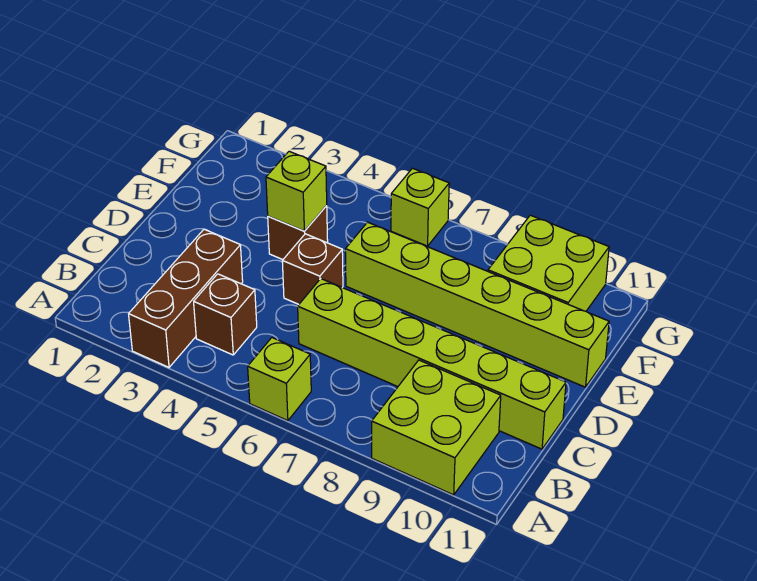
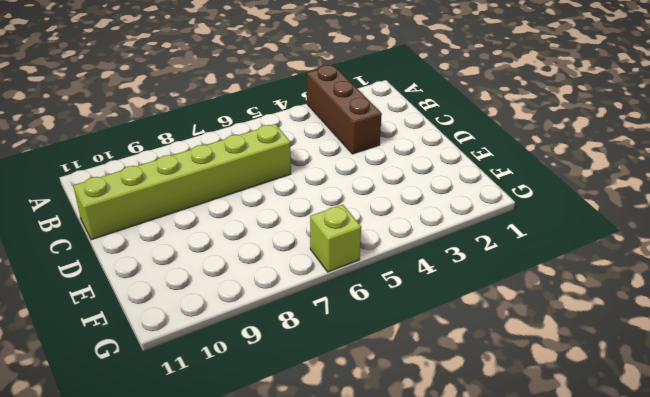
none -> lime brick A6 level 1
none -> lime brick A9:B10 level 1

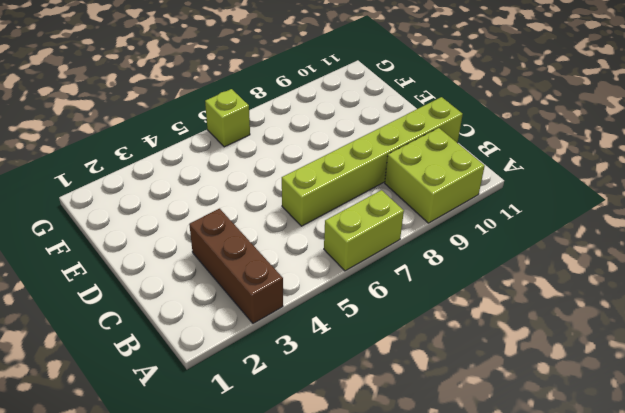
lime brick A6:A7 level 1 -> lime brick A6 level 1
none -> brown brick B4 level 1
none -> brown brick D5 level 1

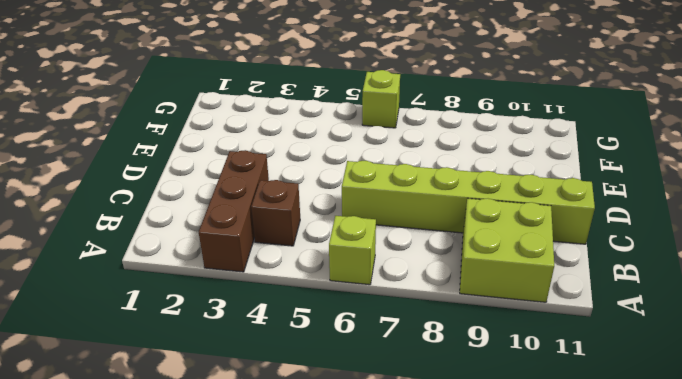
none -> brown brick D5 level 1
none -> brown brick E4 level 1

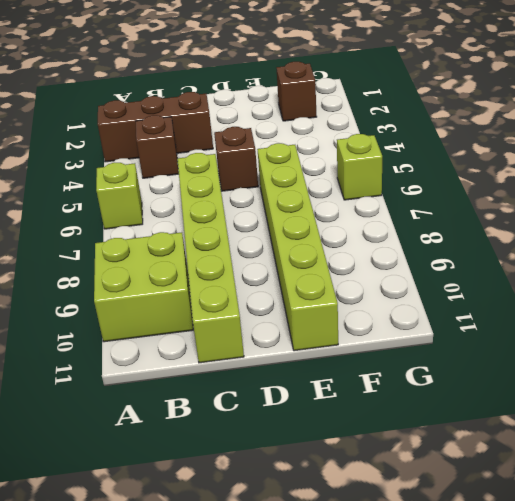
brown brick F2 level 1 -> brown brick E4 level 1
none -> lime brick F9:G10 level 1
none -> lime brick E4 level 2

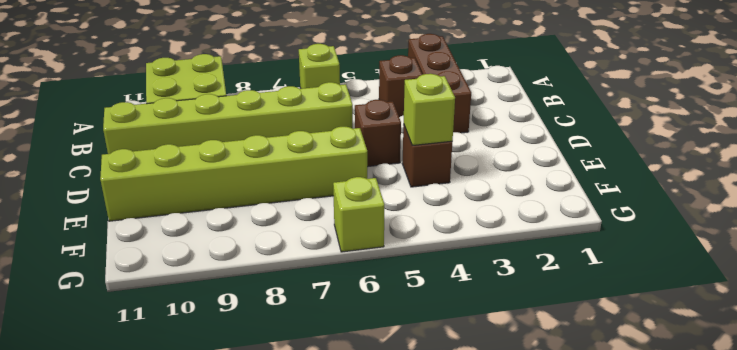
none -> lime brick F9:G10 level 1

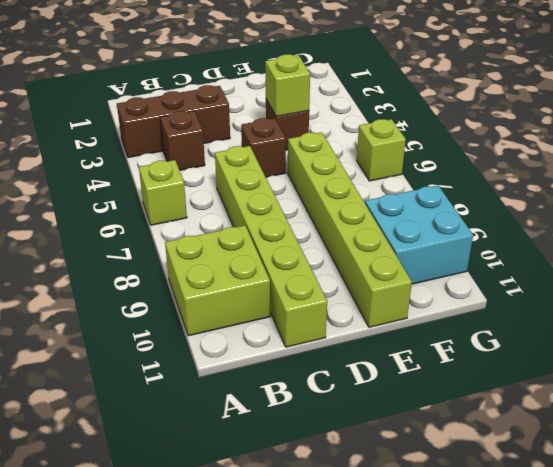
cyan brick F9:G10 level 1 -> lime brick F9:G10 level 1

